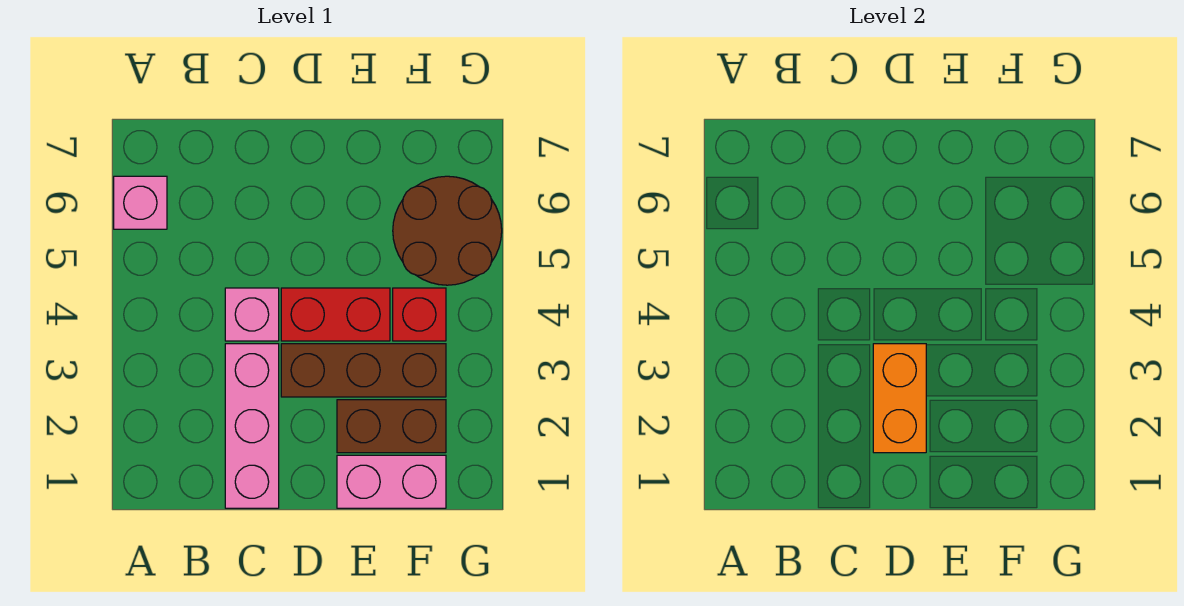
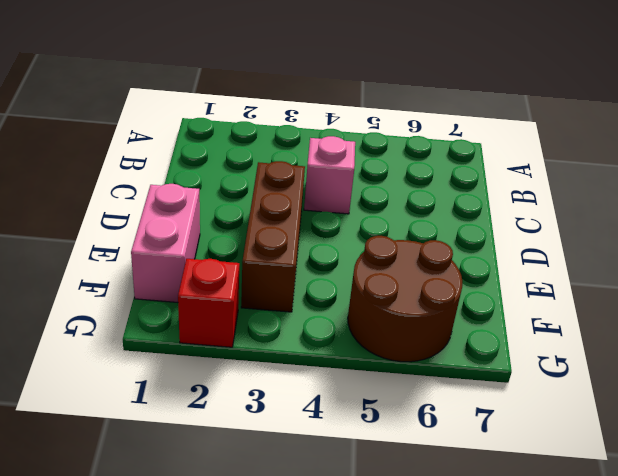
red brick G2 level 1 -> red brick F4 level 1
none -> pink brick A6 level 1
none -> pink brick C1:C3 level 1

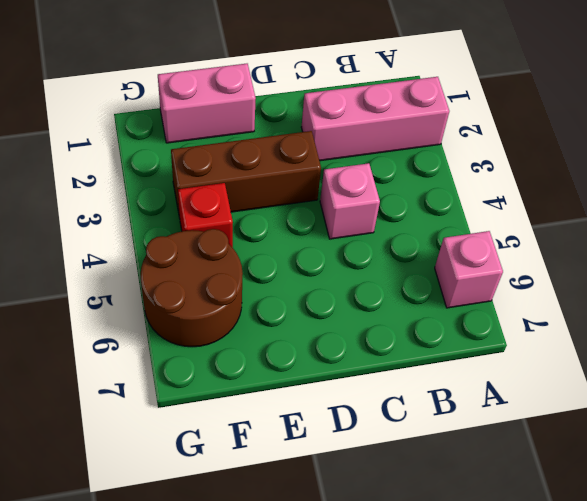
pink brick A2:C2 level 1 -> pink brick C1:C3 level 1
none -> red brick D4:E4 level 1
none -> brown brick E2:F2 level 1

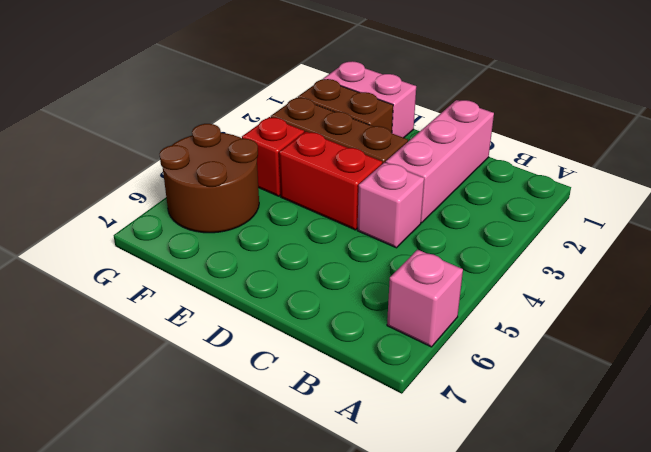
none -> orange brick D2:D3 level 2

